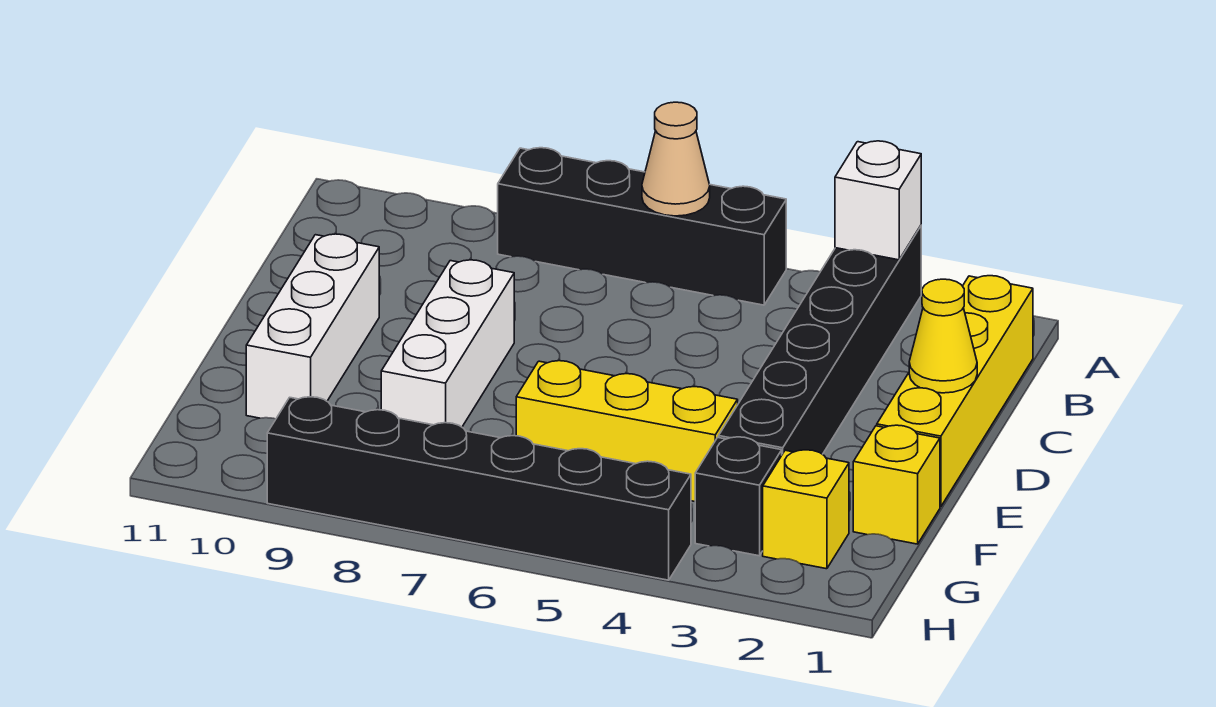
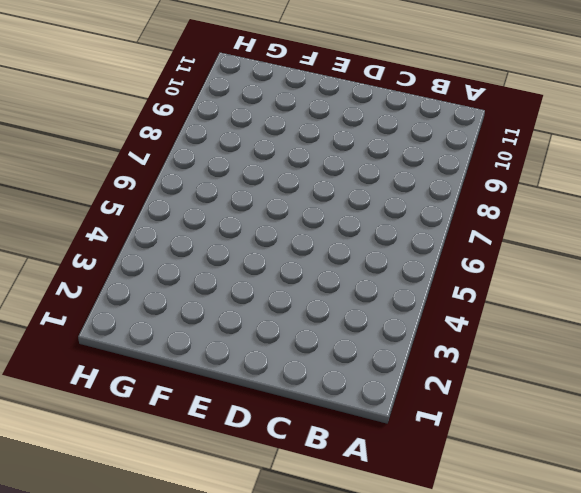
none -> black brick A3:F3 level 1
none -> black brick A5:A8 level 1
none -> yellow brick B1:E1 level 1

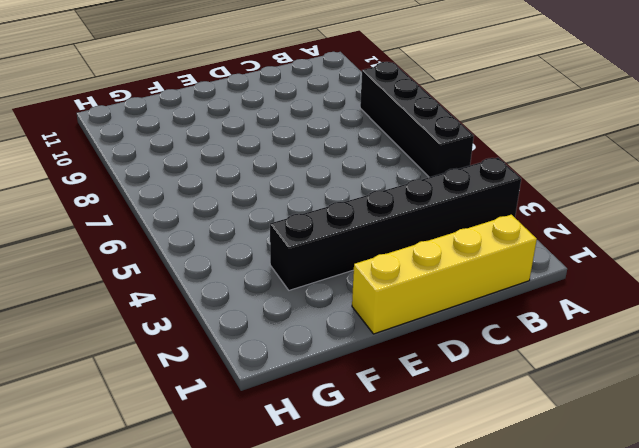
none -> white brick D8:F8 level 1
none -> white brick D10:F10 level 1
none -> yellow brick F1 level 1

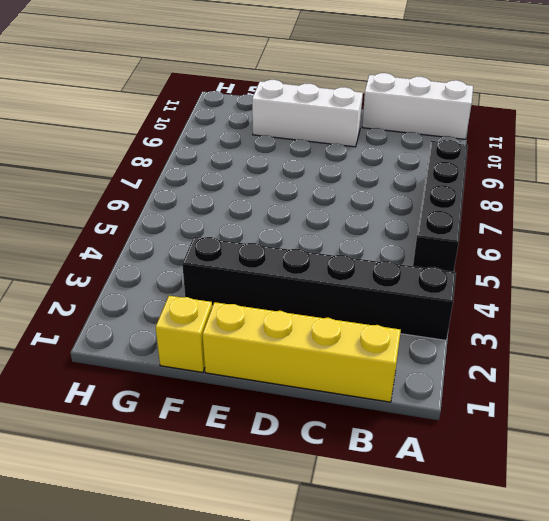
white brick A11:C11 level 1 -> white brick D8:F8 level 1
none -> yellow brick F4:F6 level 1
none -> yellow brick G2 level 1
none -> black brick G3 level 1

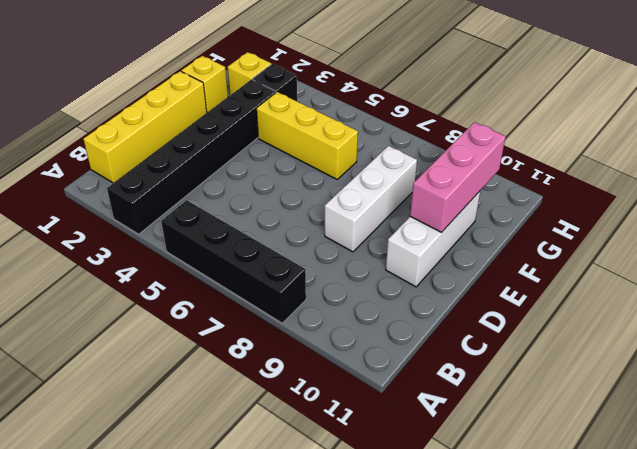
pink brick E10:G10 level 2 -> none
none -> black brick H4:H9 level 1
none -> white brick A3 level 2
none -> tan cone A6 level 2

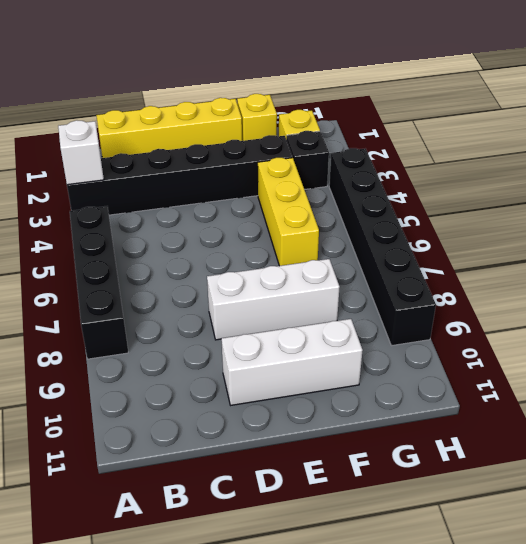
none -> tan cone A6 level 2
none -> yellow cone D1 level 2

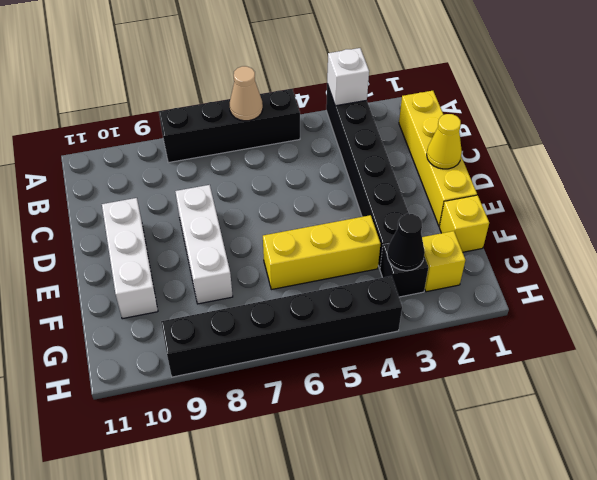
black cone G3 level 2 -> none

